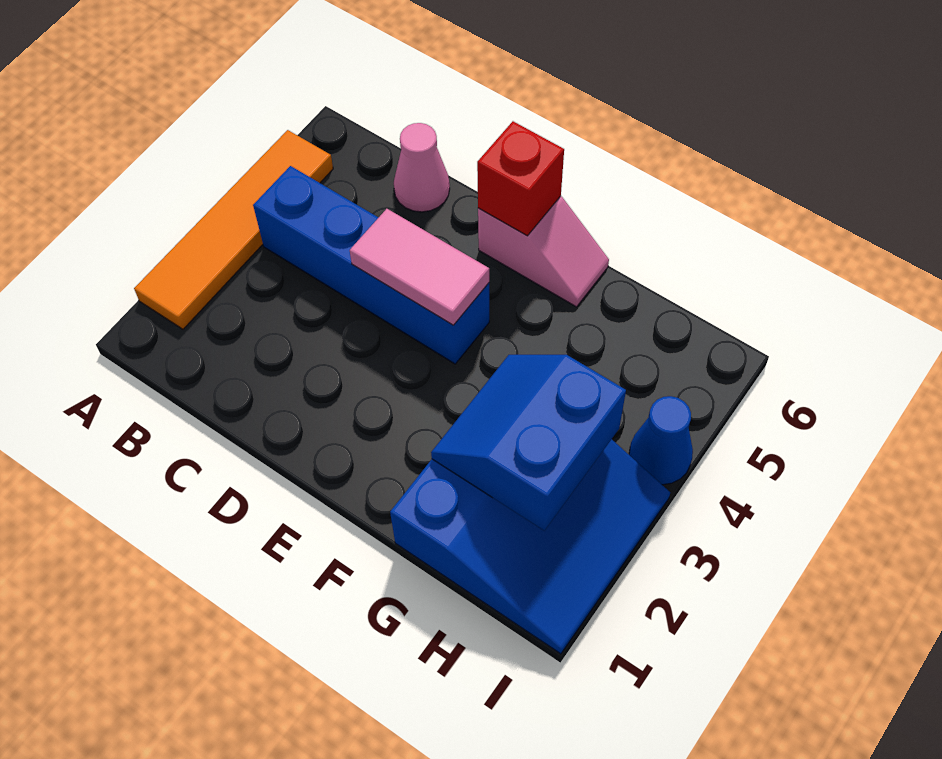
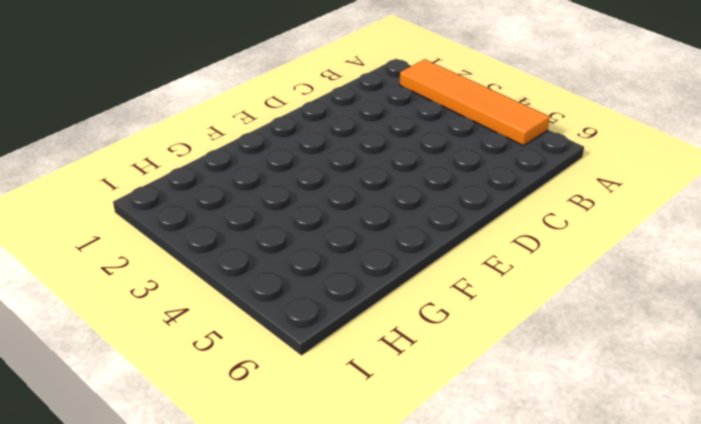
none -> blue brick B4:E4 level 1
none -> pink cone C6 level 1

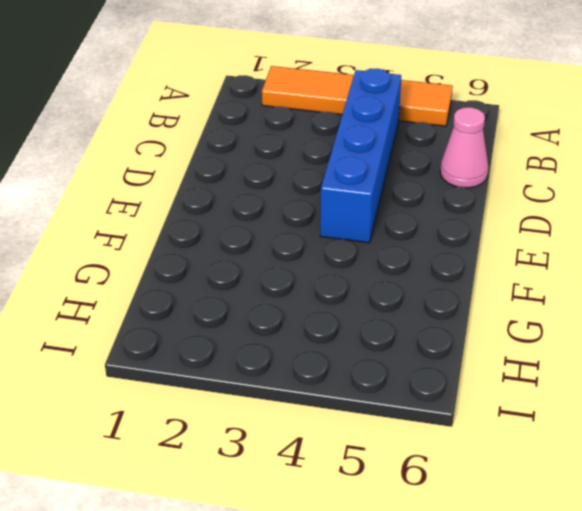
none -> pink slope E6:F6 level 1 top E
none -> blue slope G1:I3 level 1 top G

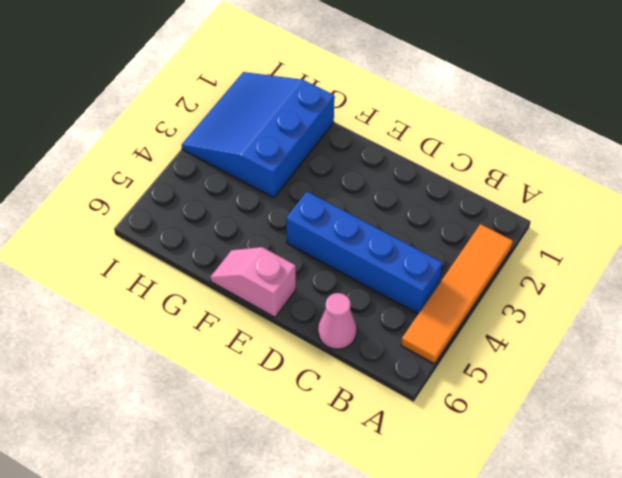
none -> blue cone I4 level 1
none -> pink tile D4:E4 level 2

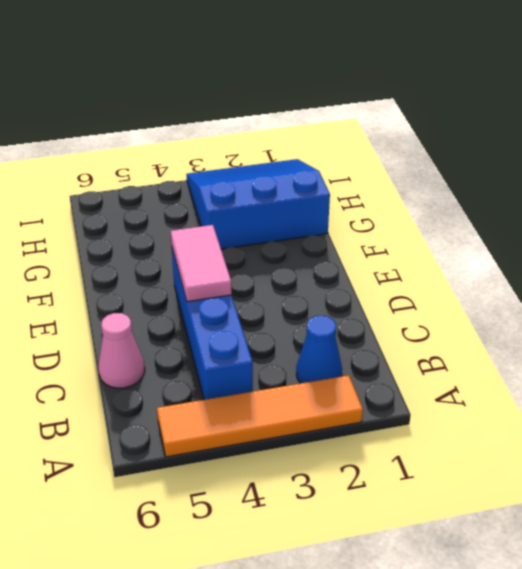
blue cone B2 level 1 -> blue cone I4 level 1
none -> pink slope E6:F6 level 1 top E
none -> red brick E6 level 2

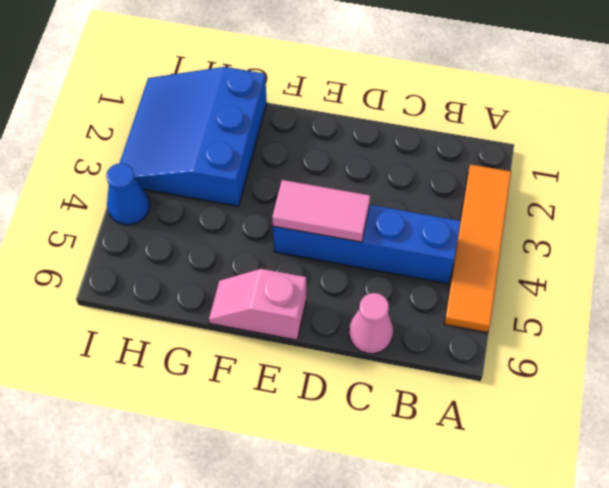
none -> red brick E6 level 2
none -> blue slope G2:H3 level 2 top H

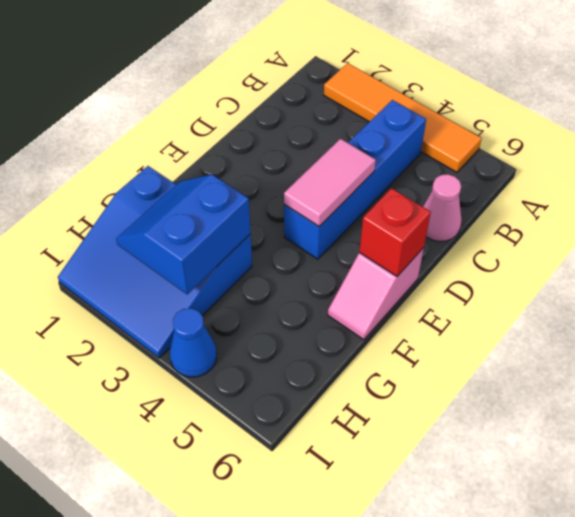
blue slope G2:H3 level 2 top 3 -> blue slope G2:H3 level 2 top H

